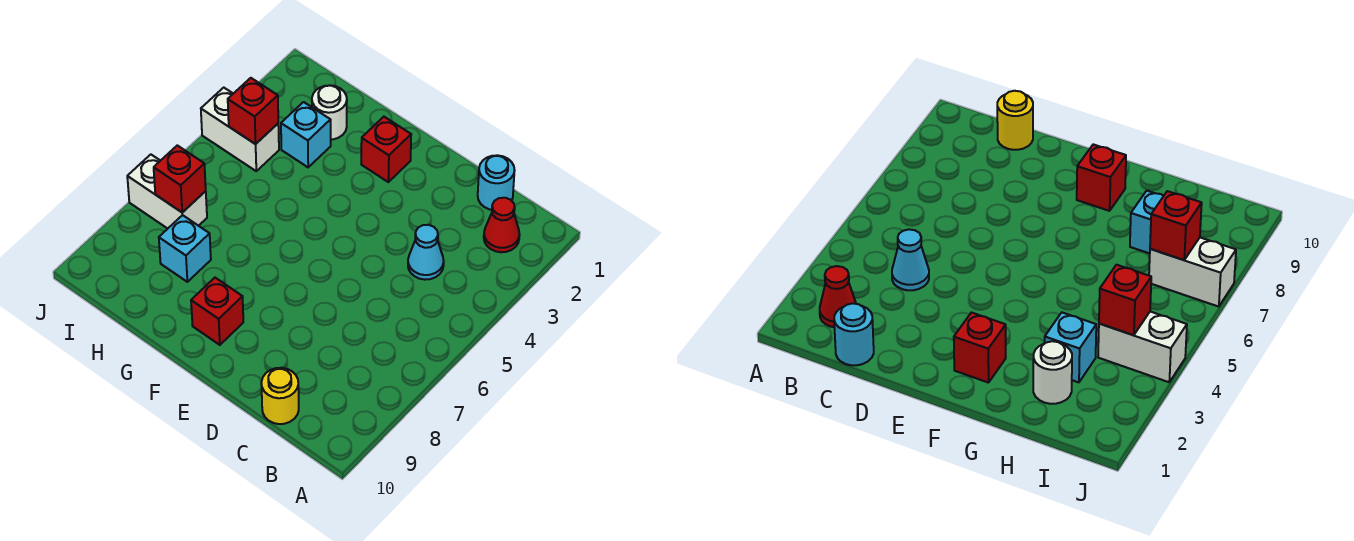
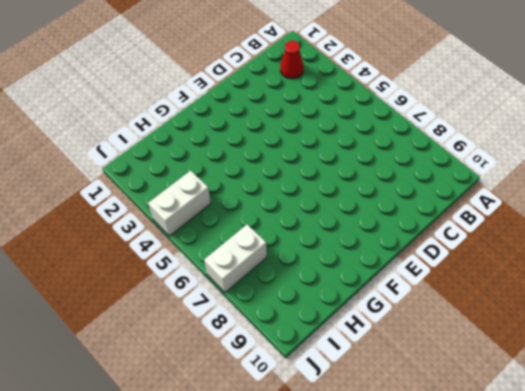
none -> cyan round brick C1 level 1
none -> cyan cone C4 level 1
none -> yellow round brick C10 level 1

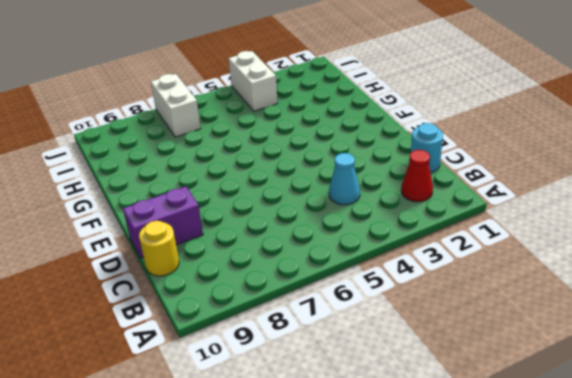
purple brick D9:D10 level 1 -> none
none -> red brick F2 level 1
none -> red brick F9 level 1
none -> white round brick H2 level 1

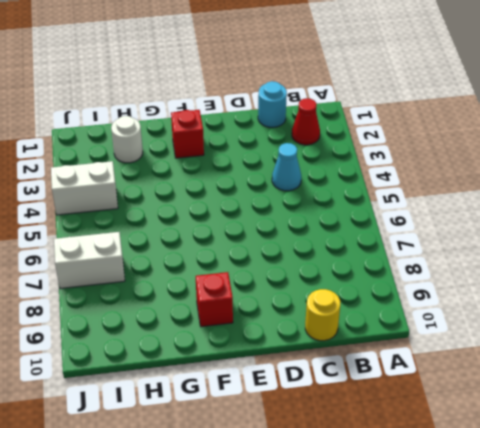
none -> cyan brick H3 level 1
none -> cyan brick H8 level 1
none -> red brick I4 level 2

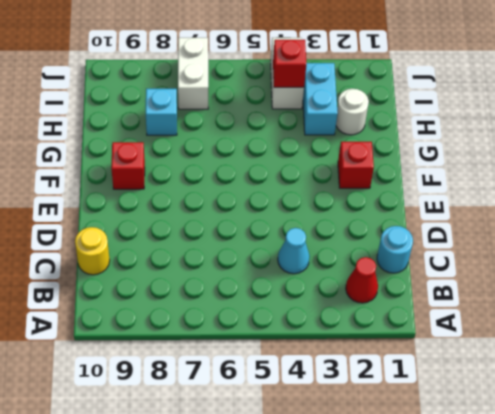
cyan brick H3:I3 level 1 -> cyan brick H3 level 1
none -> red brick I7 level 2

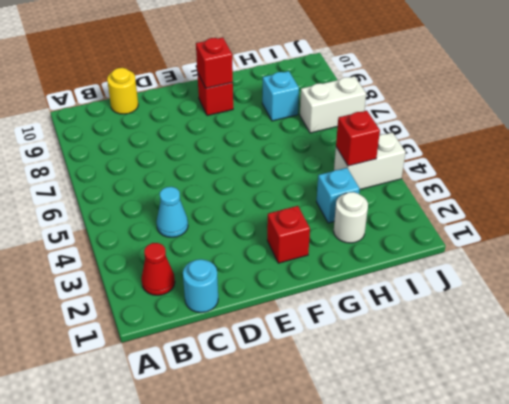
red brick F9 level 2 -> red brick I7 level 2

